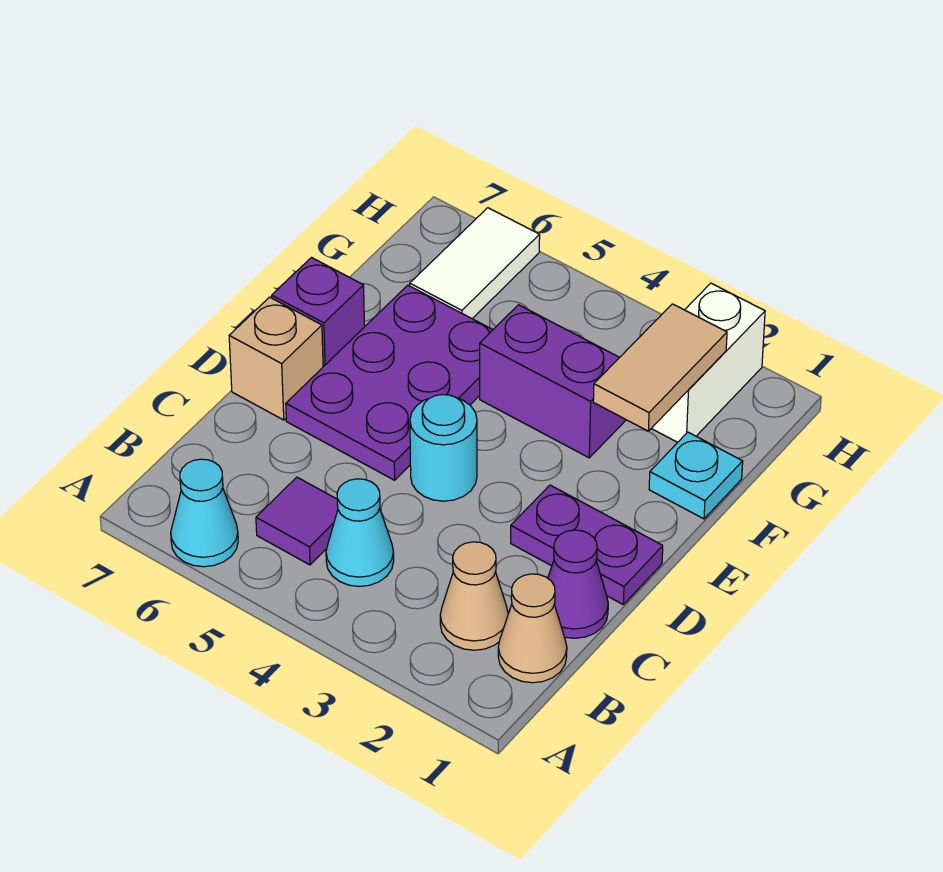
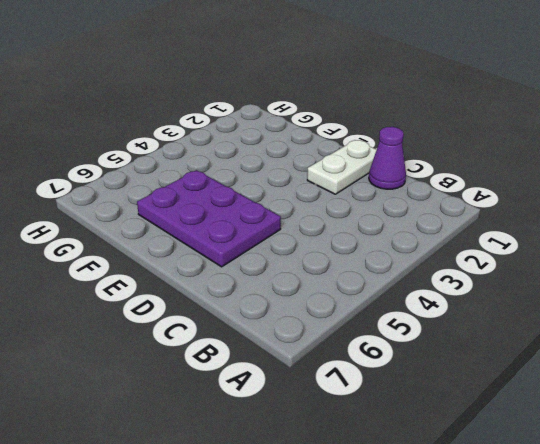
white plate D1:D2 level 1 -> purple plate D1:D2 level 1
none -> cyan cone A6 level 1
none -> tan cone B1 level 1
none -> tan cone B2 level 1

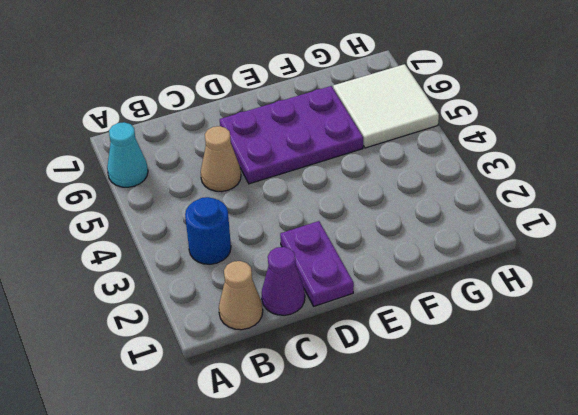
blue round brick B3 level 1 -> none
tan cone C5 level 1 -> tan cone B2 level 1
white tile G5:H6 level 1 -> white tile G6:H6 level 1
none -> cyan cone B4 level 1
none -> purple tile B5 level 1
none -> cyan round brick D4 level 1

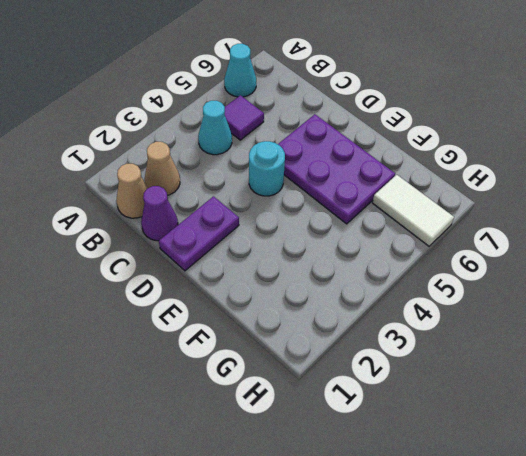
none -> tan brick D7 level 1
none -> purple brick E7 level 1
none -> cyan plate F1 level 1

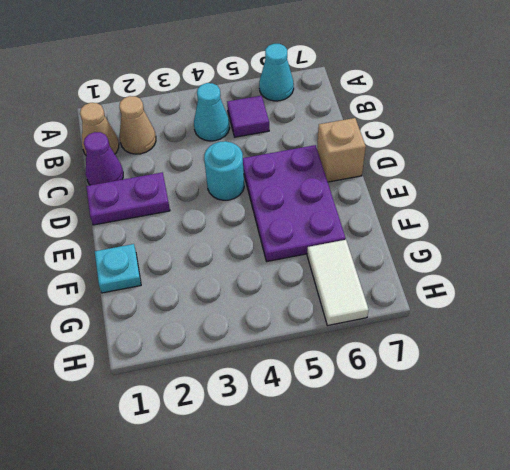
none -> purple brick E7 level 1
none -> purple brick F3:F4 level 1
none -> white brick G2:H2 level 1

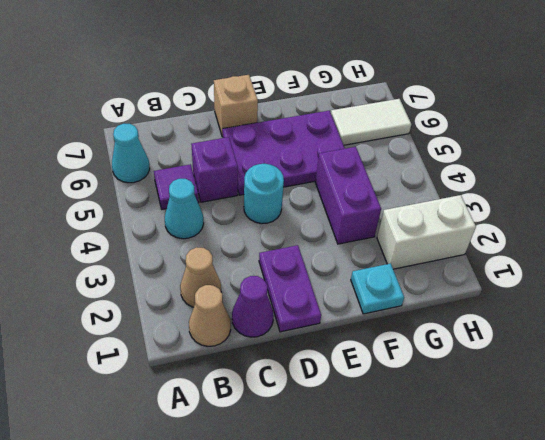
purple brick C5 level 1 -> purple brick E7 level 1
none -> tan tile F2:G2 level 2

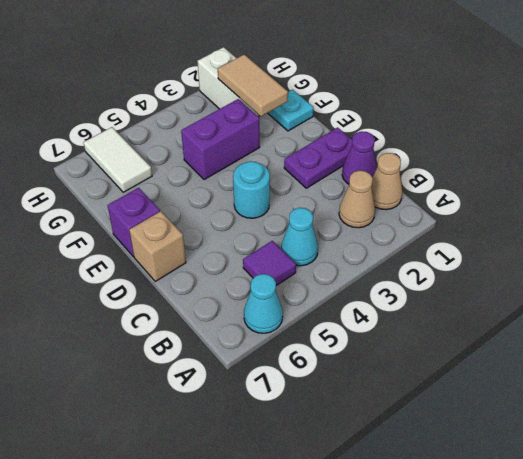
none -> purple plate D5:F6 level 1

